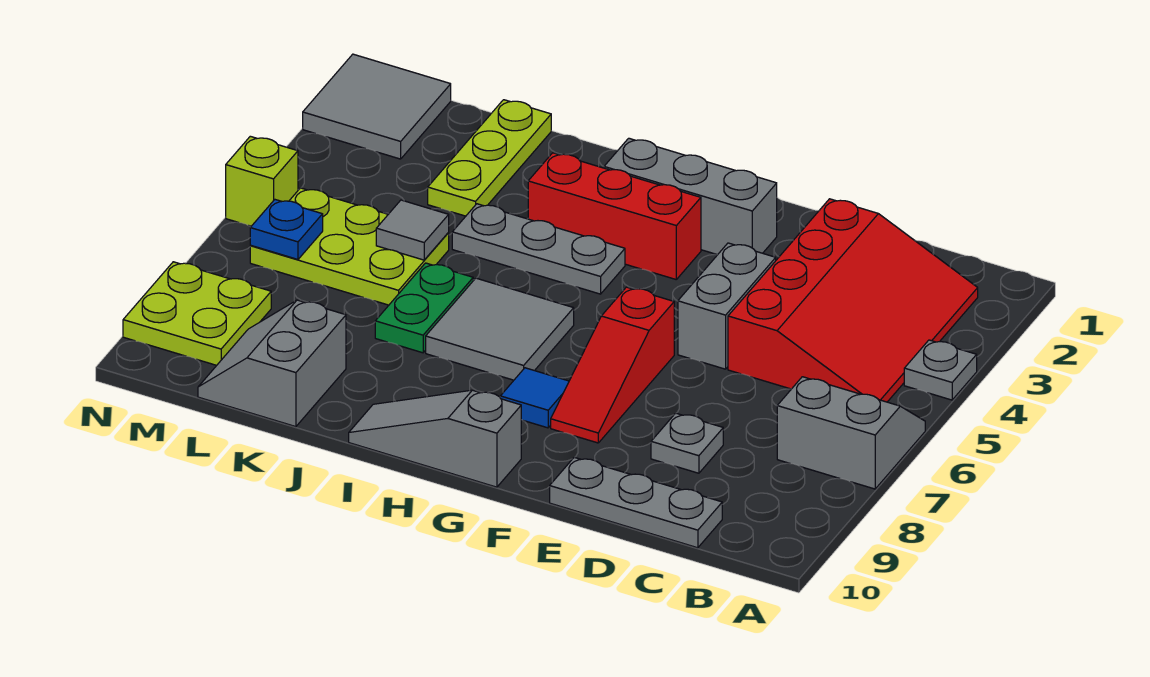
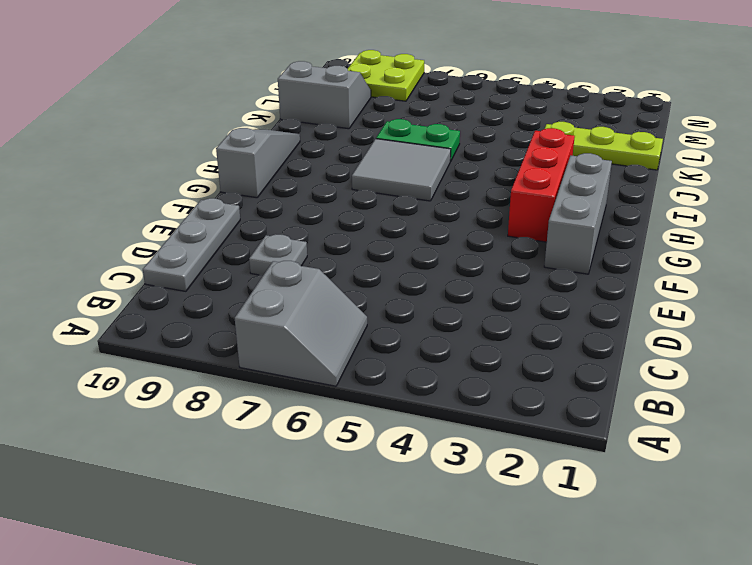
none -> grey plate A4 level 1
none -> red slope B2:D5 level 1 top D
none -> grey brick E4:E5 level 1

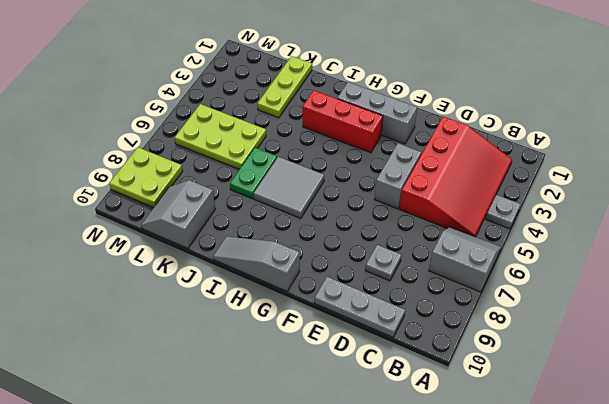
none -> red slope F6:F8 level 1 top 6
none -> blue tile G8 level 1
none -> grey plate H4:J4 level 1

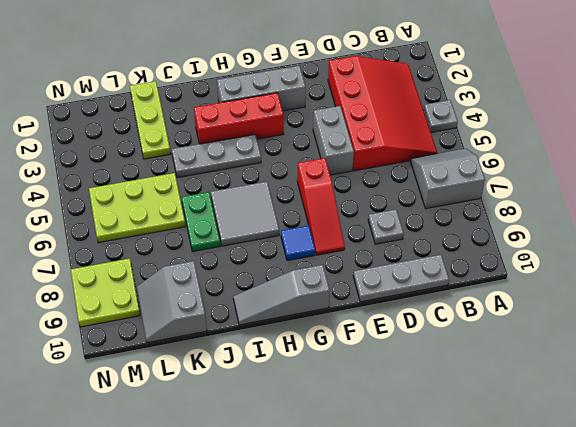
none -> grey tile M1:N2 level 1
none -> lime brick N5 level 1
none -> grey tile K5 level 2

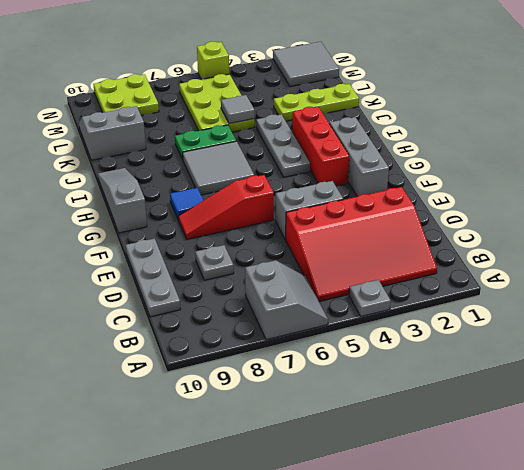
none -> blue plate M6 level 2

